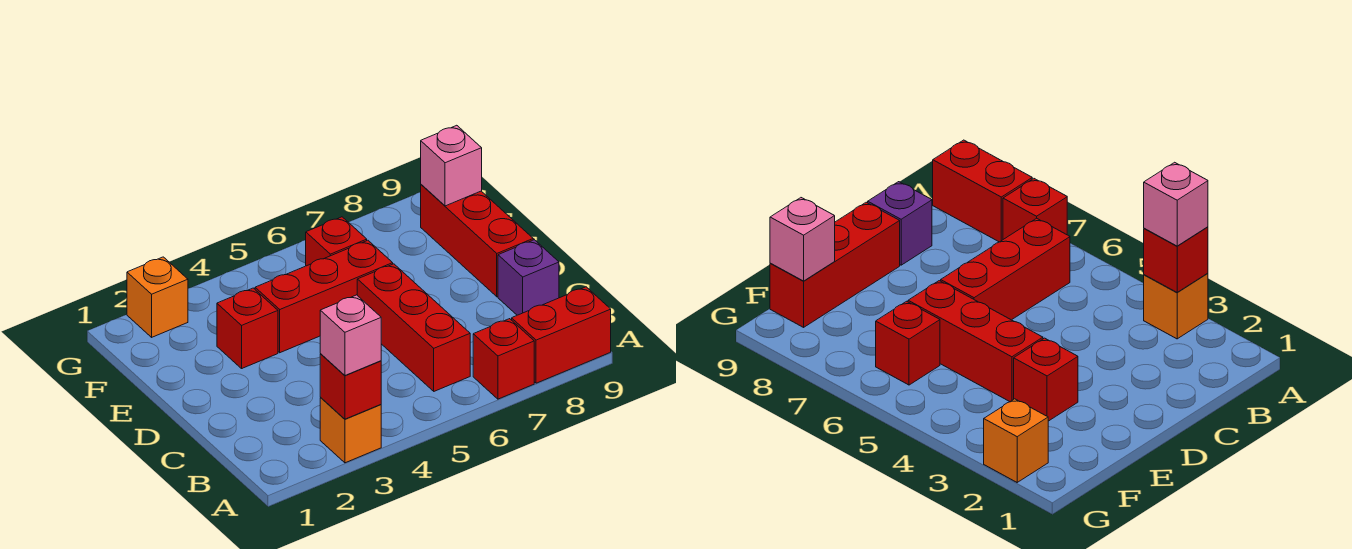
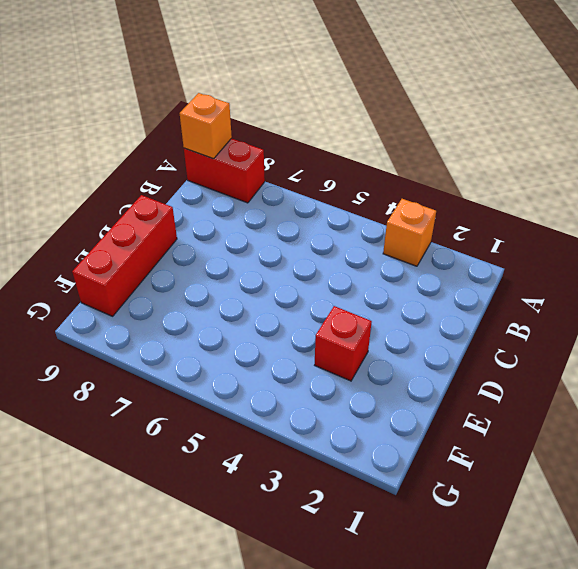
orange brick A9 level 2 -> orange brick G2 level 1
none -> red brick A7 level 1
none -> red brick B6:D6 level 1
none -> purple brick C9 level 1

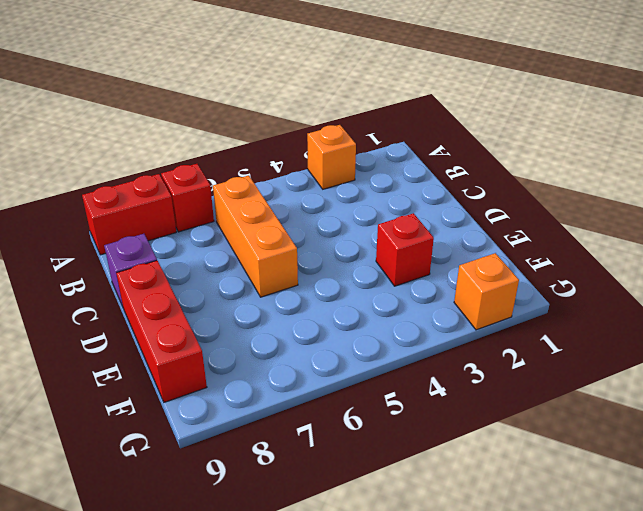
orange brick B6:D6 level 1 -> red brick B6:D6 level 1
none -> red brick E4:E6 level 1
none -> red brick F6 level 1
none -> red brick A3 level 2

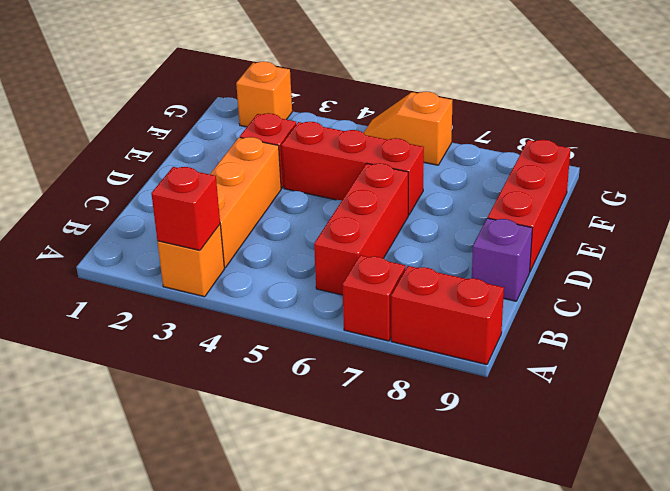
orange brick B3:D3 level 1 -> none
orange slope G5:G6 level 1 top 6 -> none
none -> red brick F6 level 1
none -> pink brick F9 level 2
none -> pink brick A3 level 3

